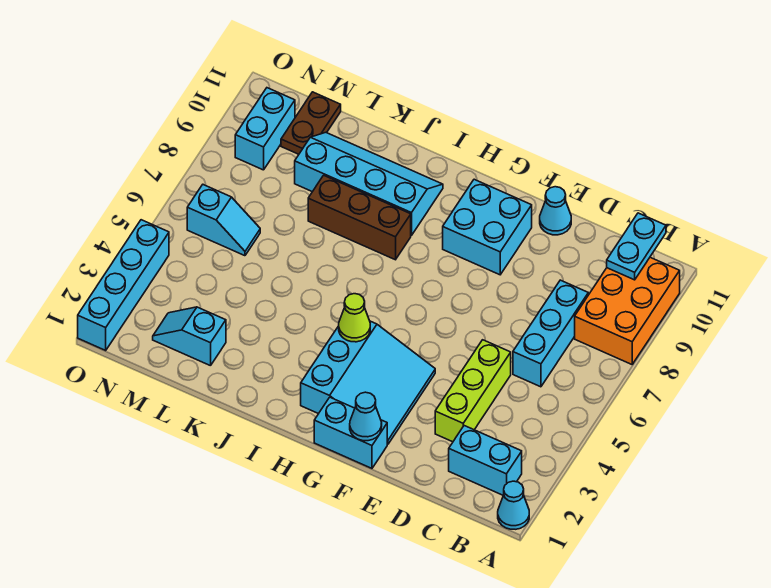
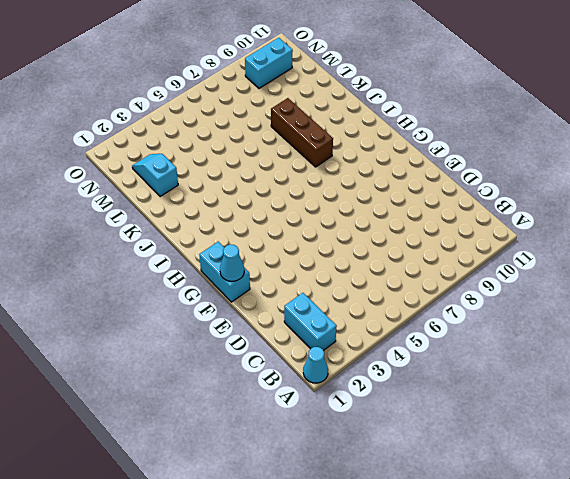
none -> orange brick A8:B10 level 1
none -> cyan brick C6:C8 level 1
none -> lime brick D3:D5 level 1

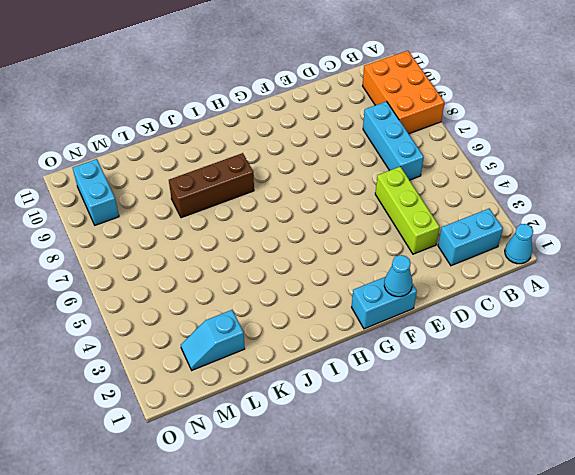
none -> cyan cone E11 level 1
none -> cyan slope F2:H4 level 1 top H
none -> cyan brick F9:G10 level 1

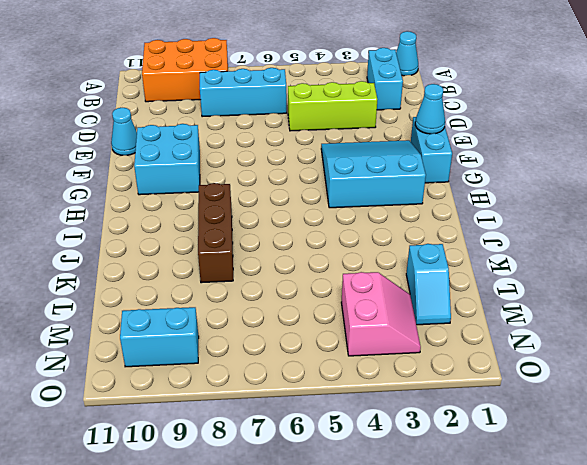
pink slope M3:N4 level 1 top 4 -> none
none -> cyan slope I9:L10 level 1 top 9
none -> cyan slope M6:N6 level 1 top N
none -> brown plate M10:M11 level 1

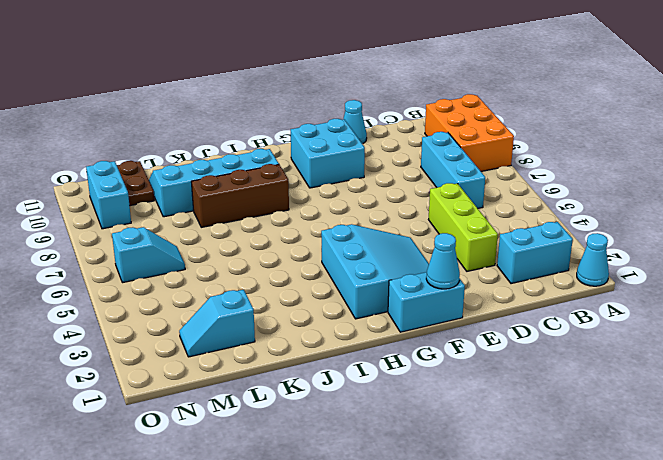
none -> cyan brick O1:O4 level 1
none -> cyan plate B10:B11 level 2
none -> lime cone H4 level 2

